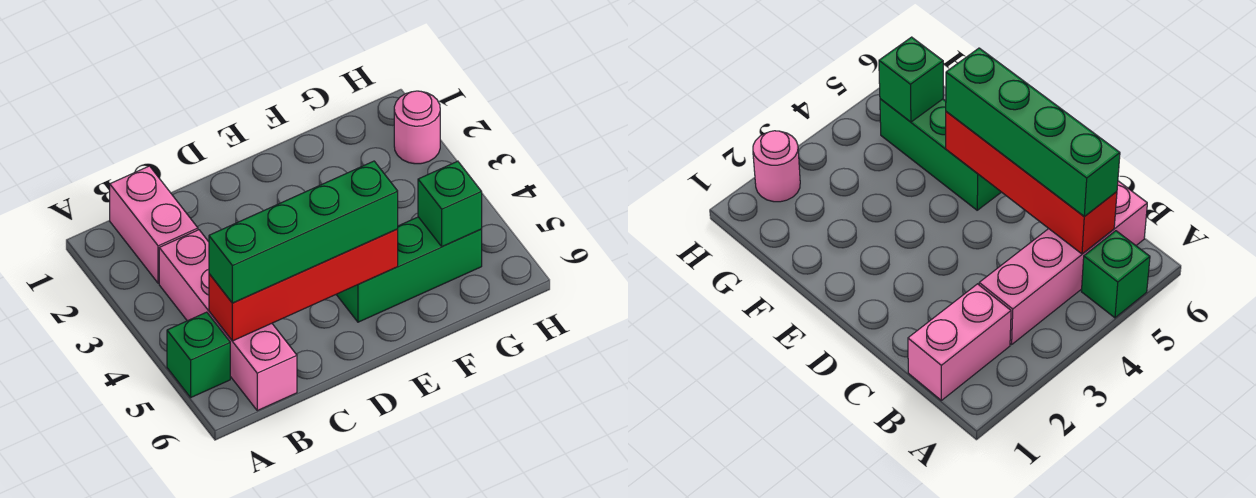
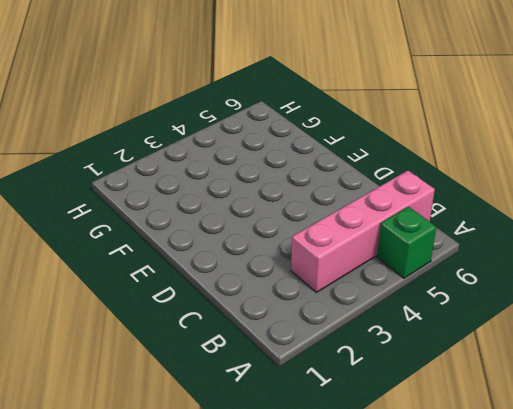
none -> pink brick B1:B2 level 1
none -> green brick E5:G5 level 1

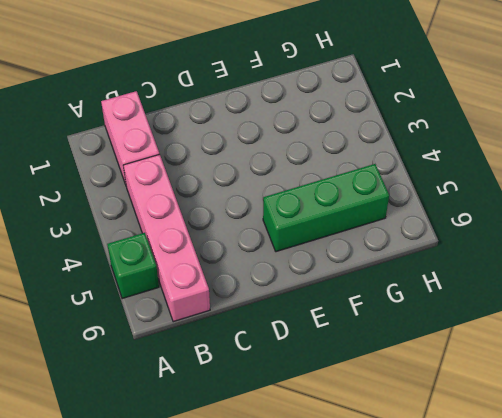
none -> pink round brick H2 level 1
none -> red brick B5:E5 level 2

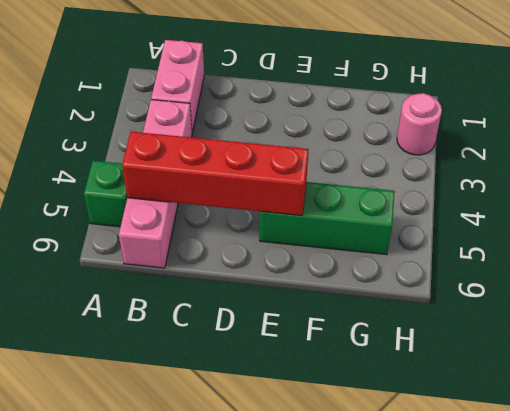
none -> green brick G5 level 2
none -> green brick B5:E5 level 3

